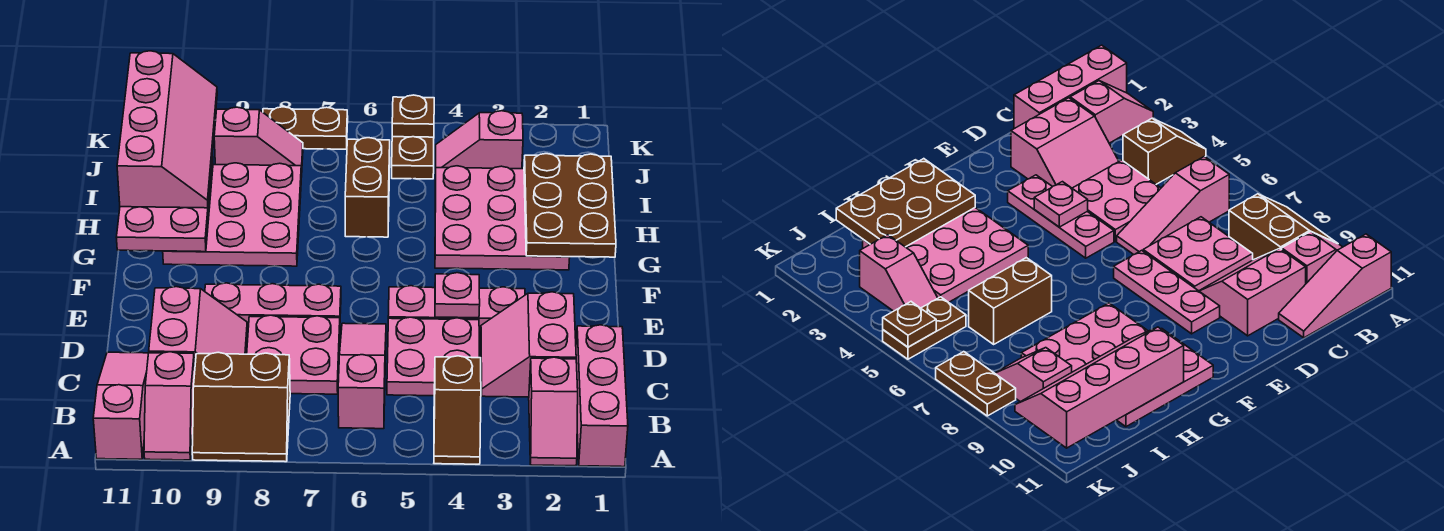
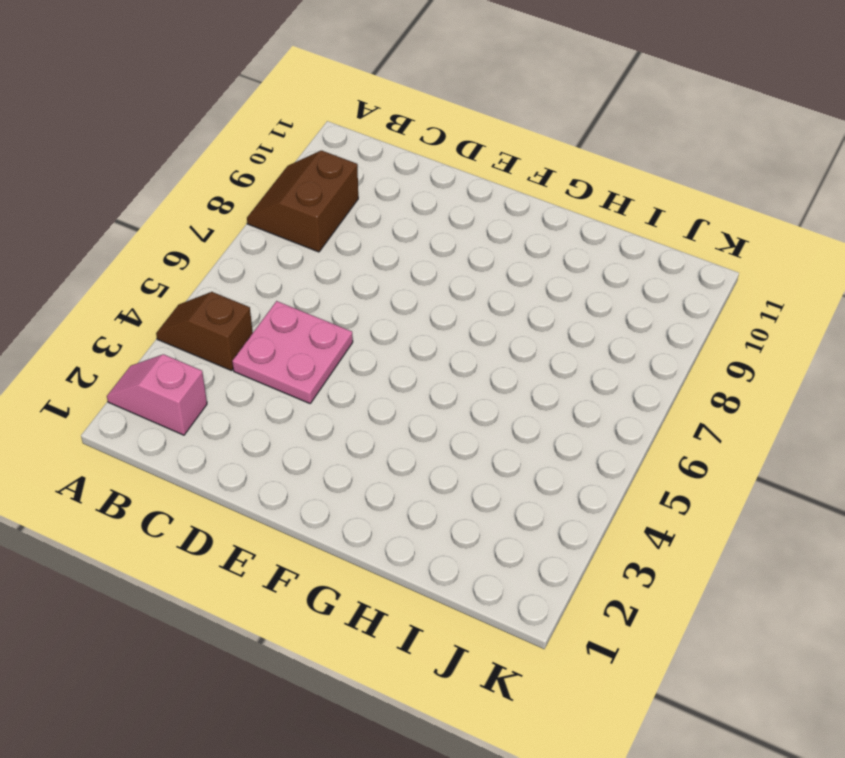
none -> pink brick A1:C1 level 1
none -> pink slope A10:B10 level 1 top B
none -> pink slope A11:C11 level 1 top A

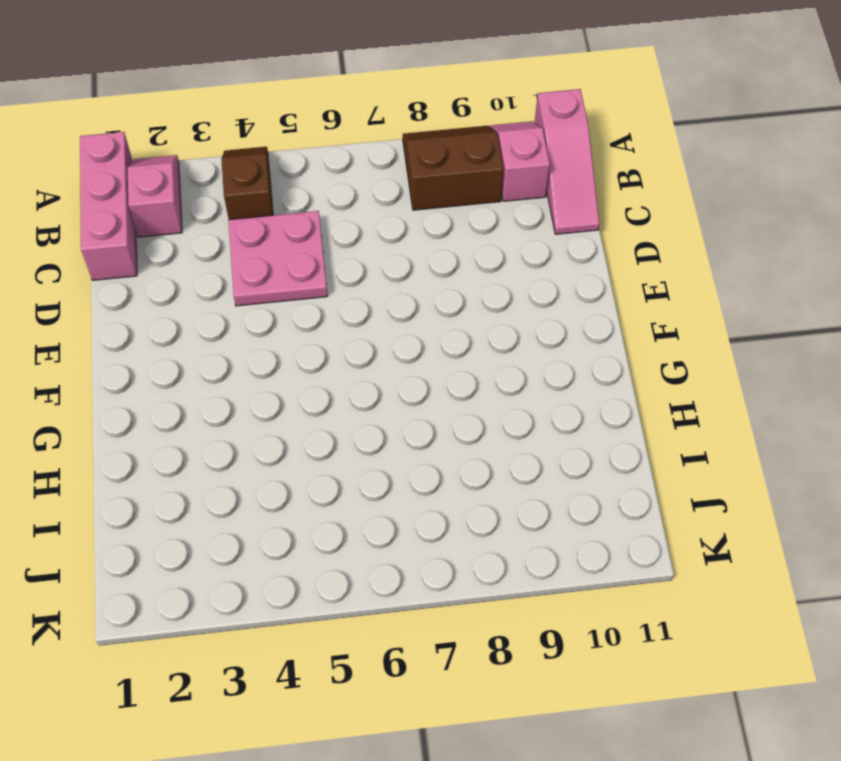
none -> pink slope B6:D6 level 1 top B
none -> pink slope C2:D3 level 1 top 2
none -> pink plate C7:D8 level 1

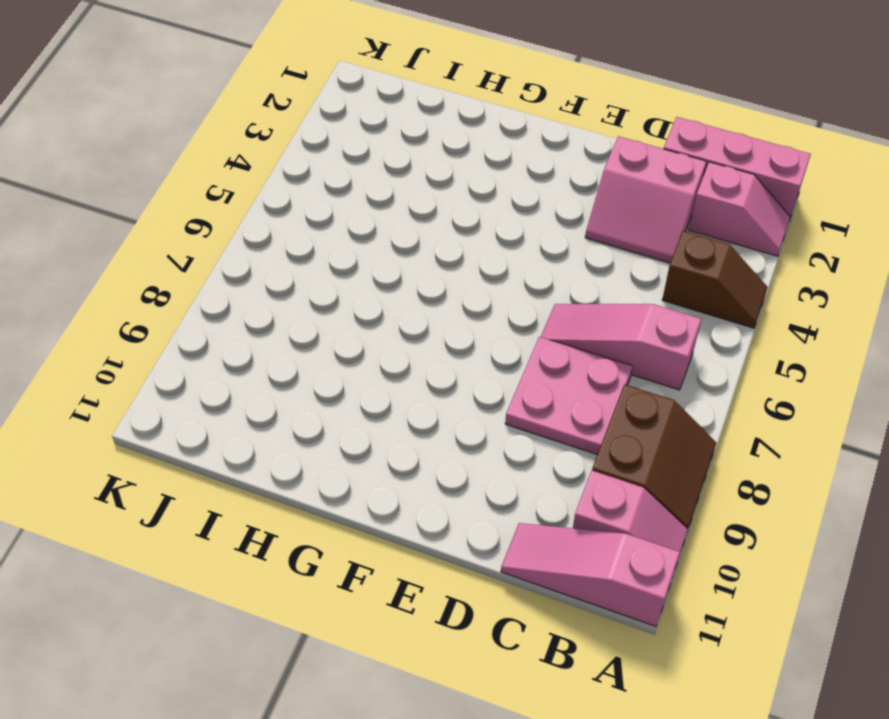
none -> pink plate C4:D5 level 1
none -> pink slope C9:D10 level 1 top 10
none -> pink plate E3:E5 level 1

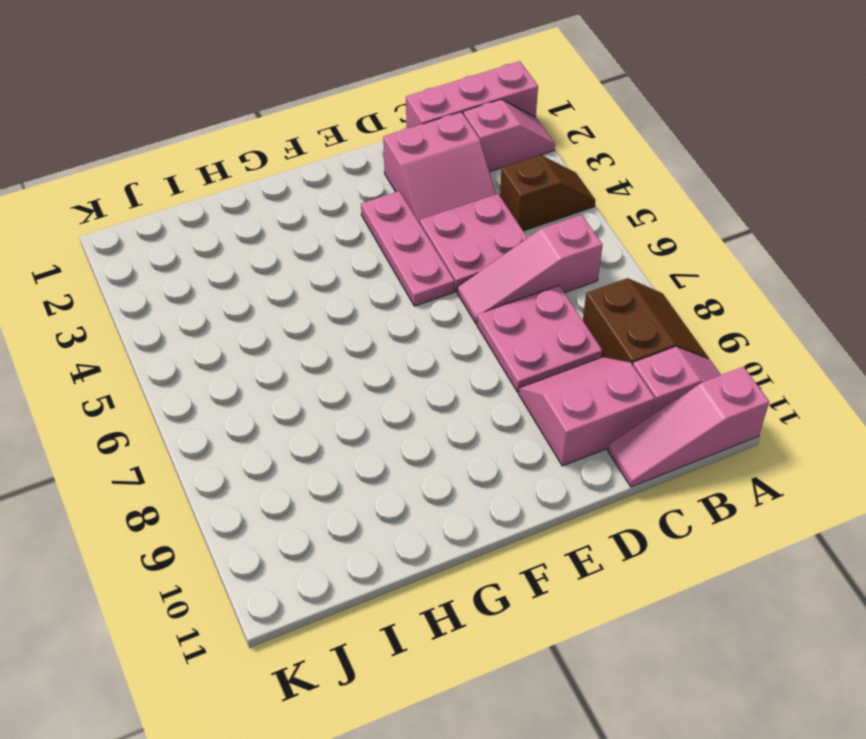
none -> pink plate E7:E9 level 1
none -> pink plate G2:I4 level 1
none -> pink plate G8:I10 level 1

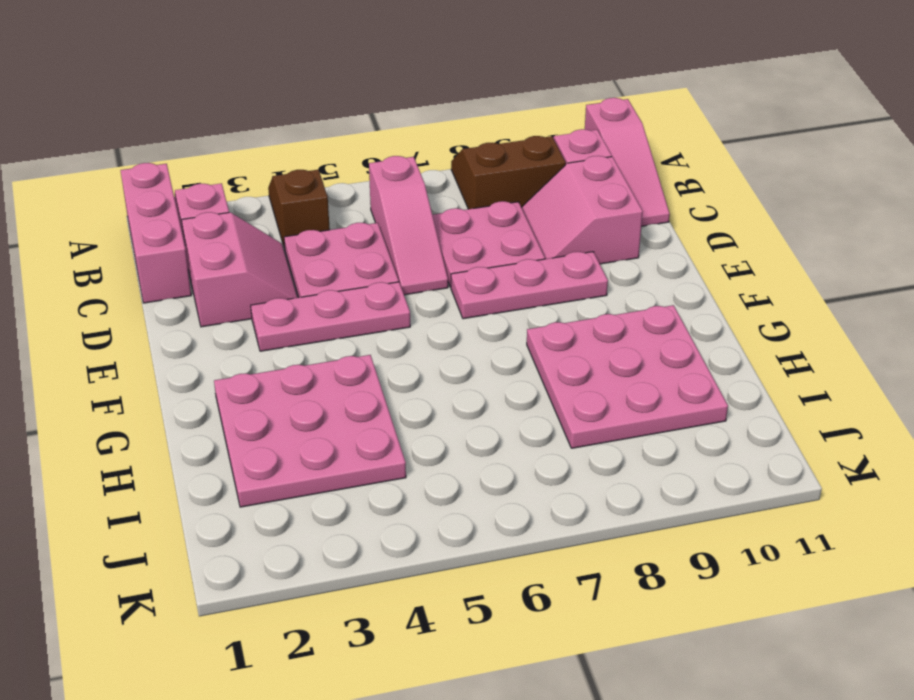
none -> brown brick H6:I6 level 1
none -> pink slope J3:J4 level 1 top 3
none -> brown plate J5:K5 level 1

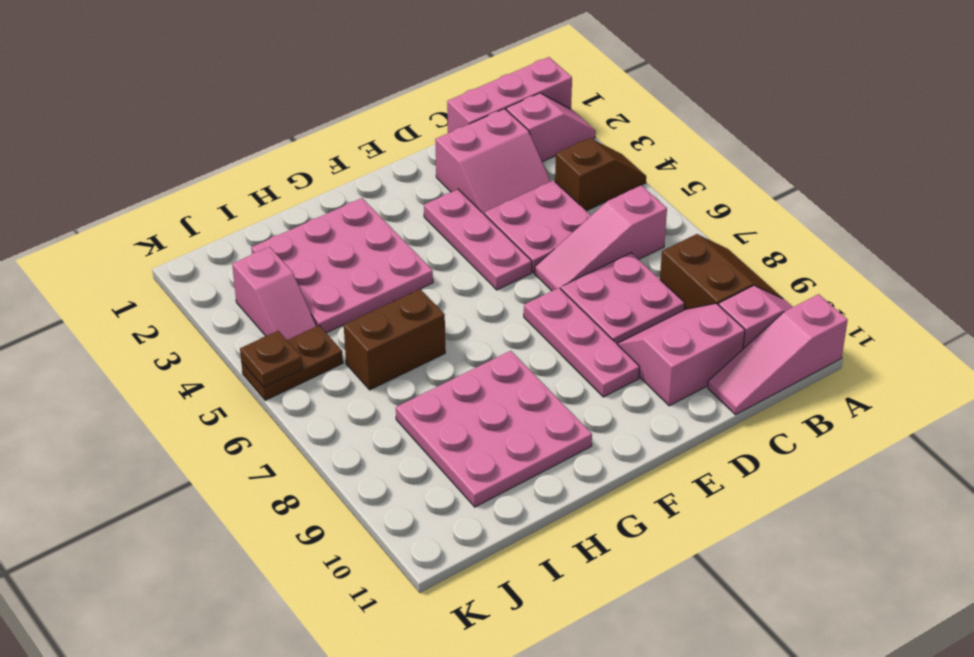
none -> pink slope J8:J9 level 1 top 9
none -> brown plate K7:K8 level 1
none -> pink plate E4 level 2

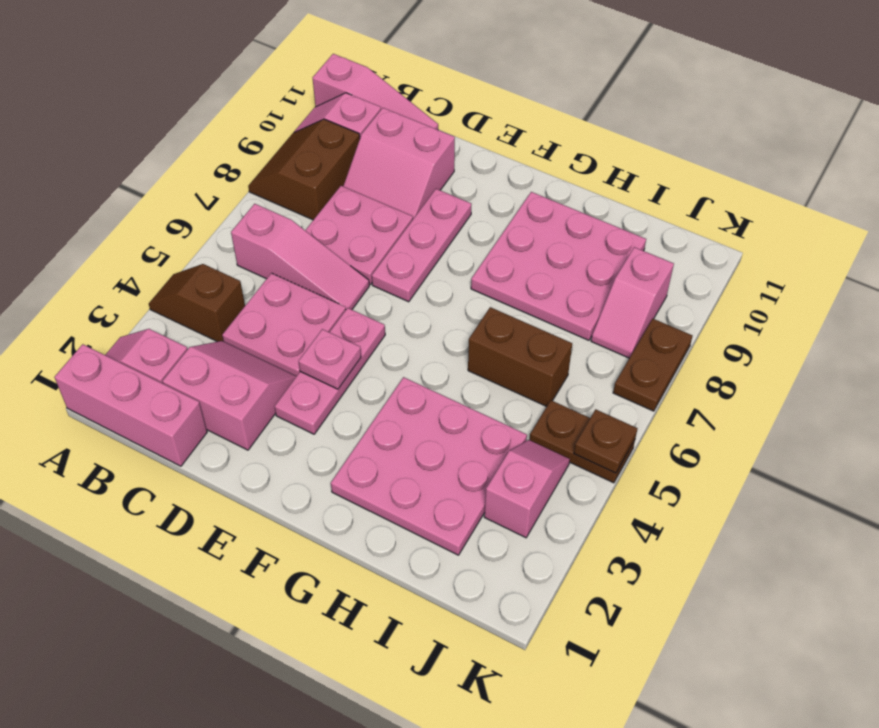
none -> brown plate G1:I2 level 2
none -> pink plate G10:I11 level 2
none -> pink slope H10:K11 level 3 top 11

